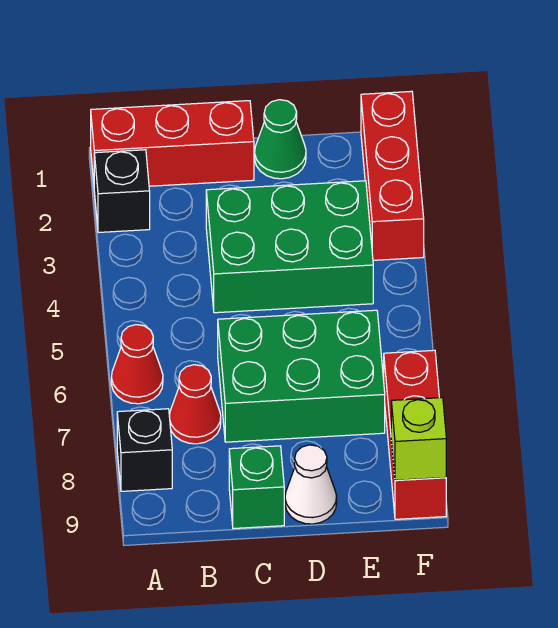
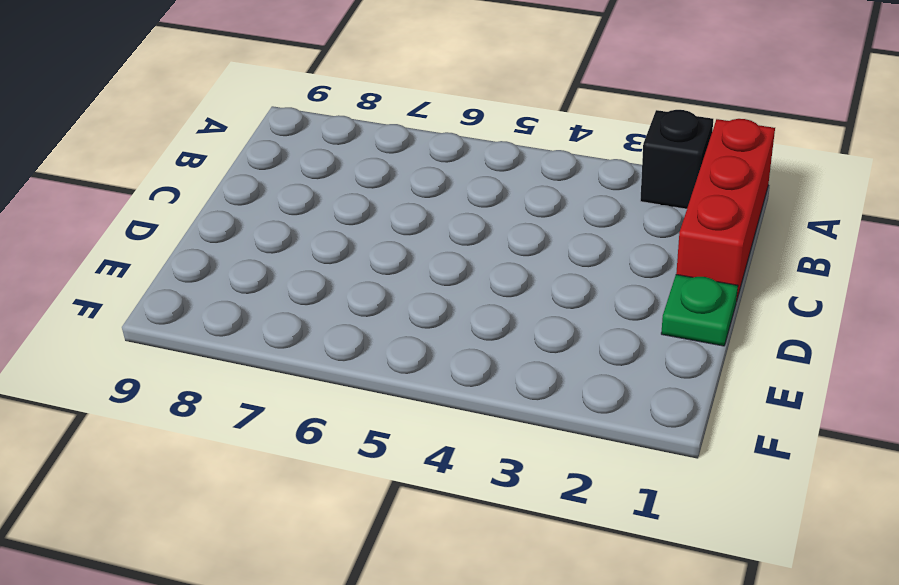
green plate D1 level 1 -> green cone D1 level 1
none -> red cone A6 level 1
none -> black brick A8 level 1
none -> red cone B7 level 1

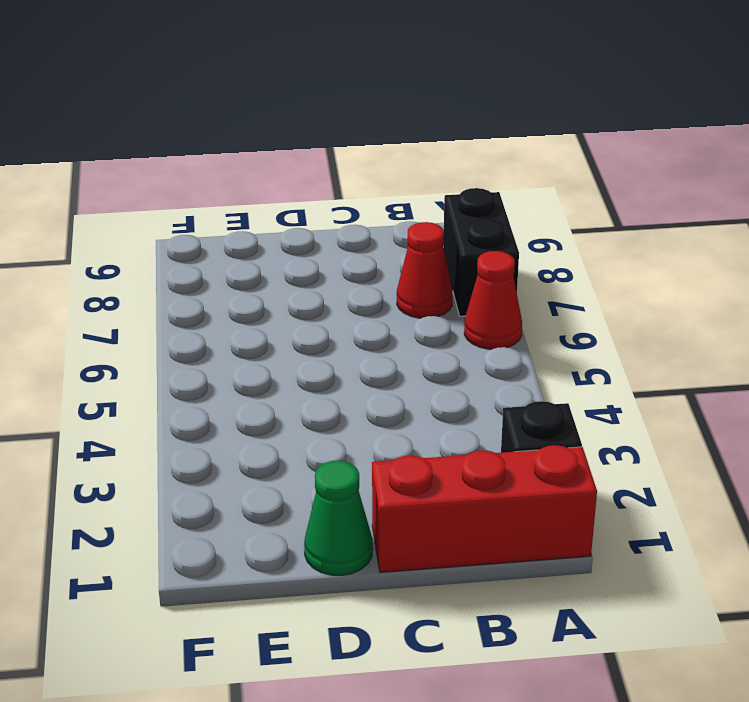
black brick A7:A8 level 1 -> black brick A8 level 1
none -> green brick C3:E4 level 1
none -> green brick C6:E7 level 1
none -> green brick C9 level 1

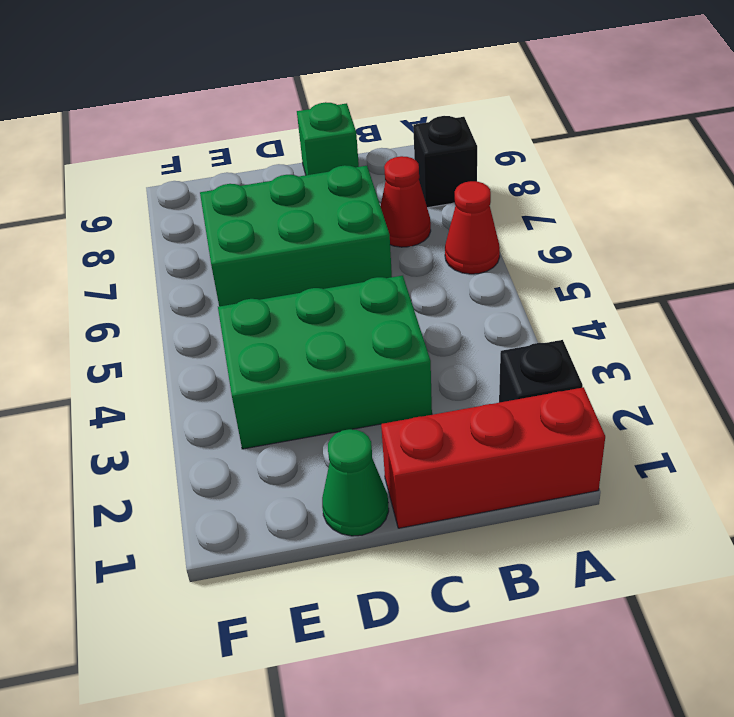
none -> white cone D9 level 1
none -> red brick F1:F3 level 1
none -> red brick F7:F9 level 1

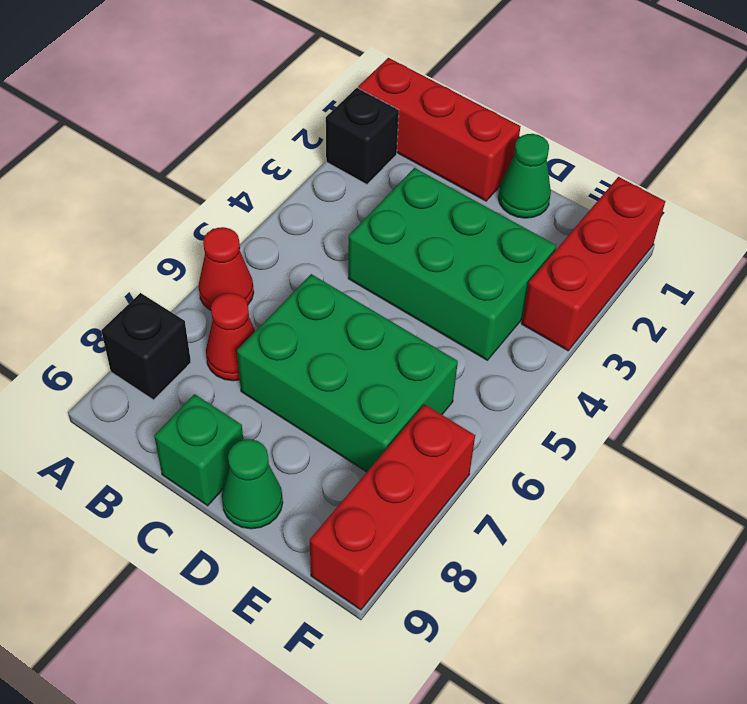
green cone D9 level 1 -> white cone D9 level 1
none -> lime brick F9 level 2

